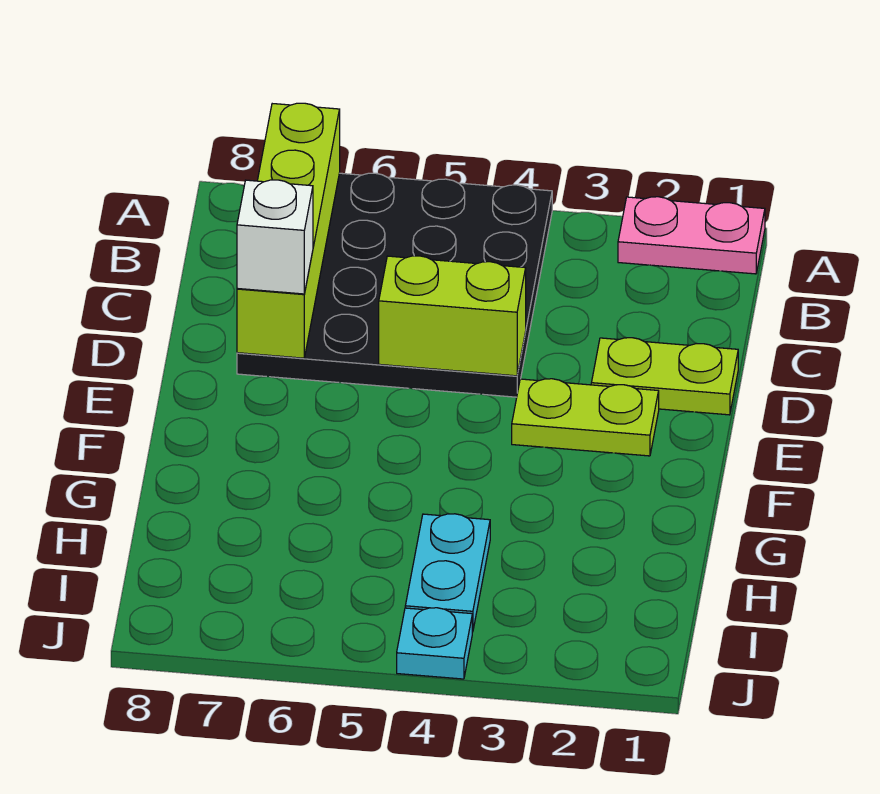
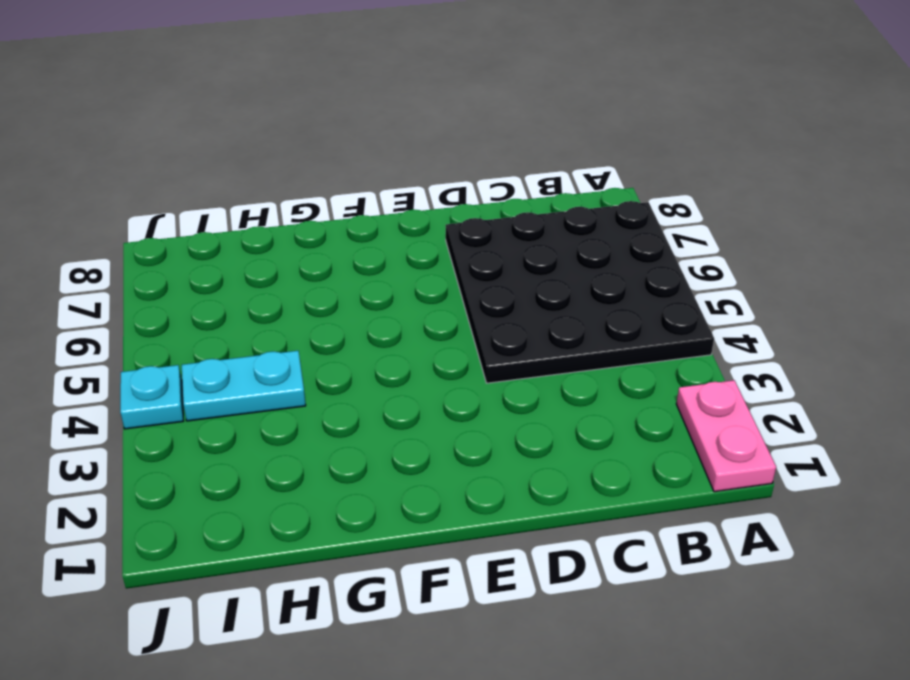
none -> lime plate D1:D2 level 1
none -> lime plate E2:E3 level 1

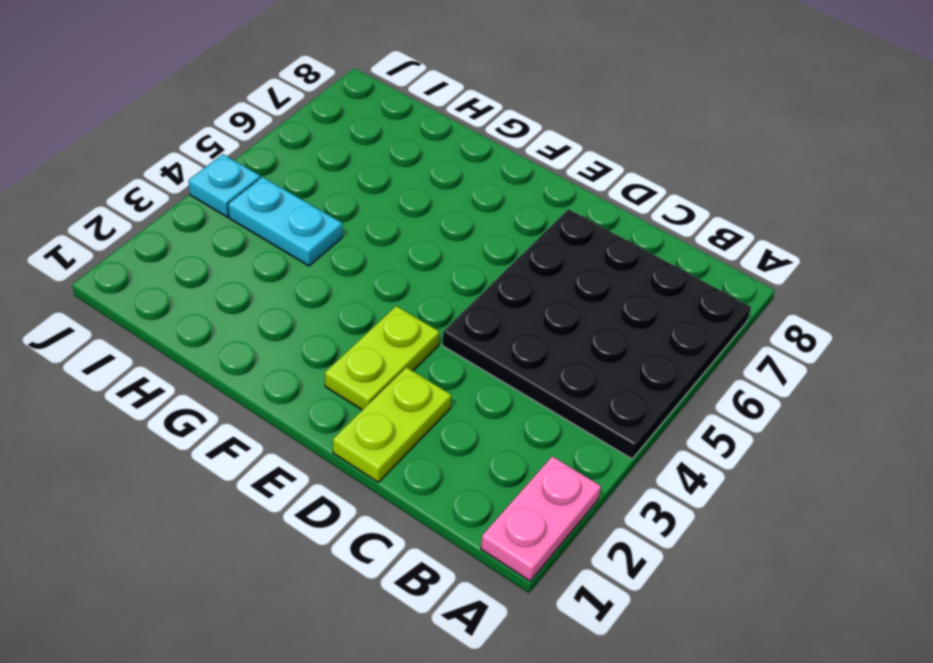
none -> lime brick A7:D7 level 2
none -> lime brick D4:D5 level 2

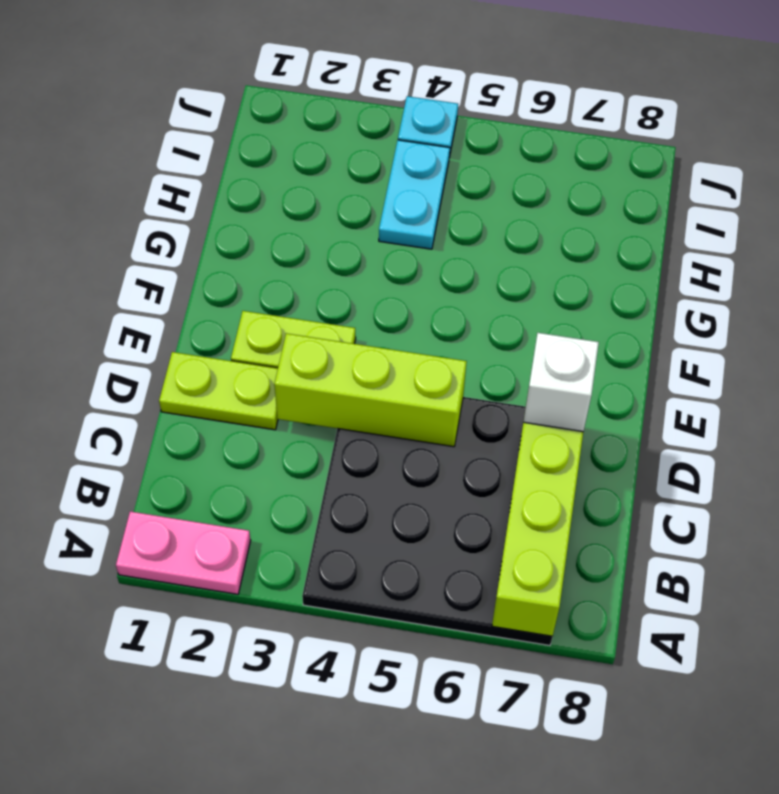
lime brick D3:D5 level 2 -> lime brick D4:D5 level 2

